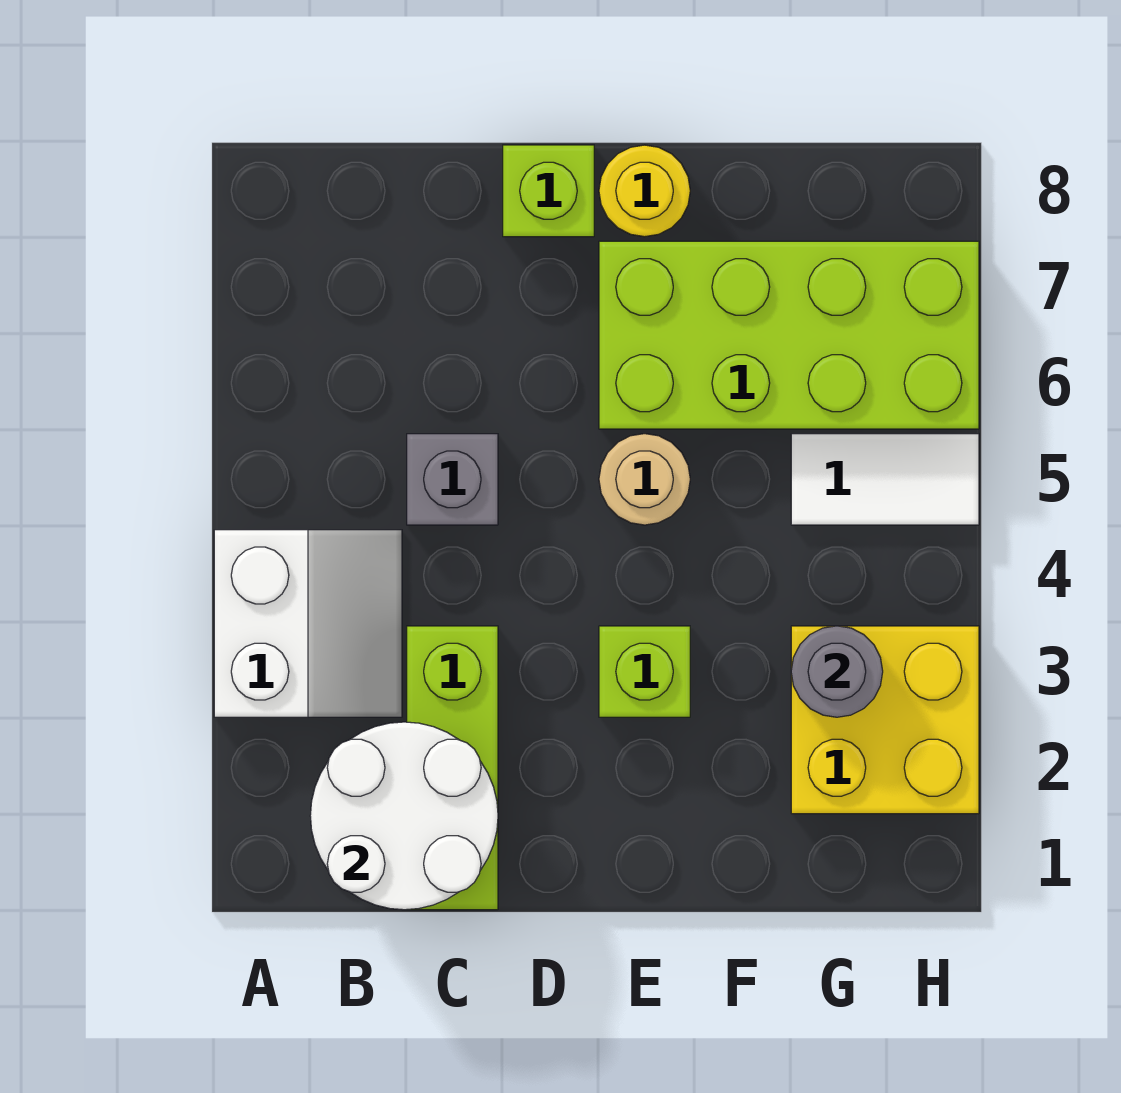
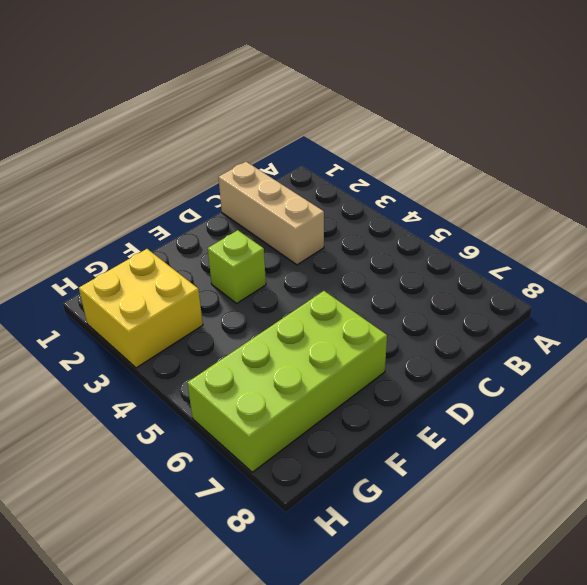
tan brick C1:C3 level 1 -> lime brick C1:C3 level 1
none -> white slope A3:B4 level 1 top A
none -> grey brick C5 level 1
none -> lime brick D8 level 1

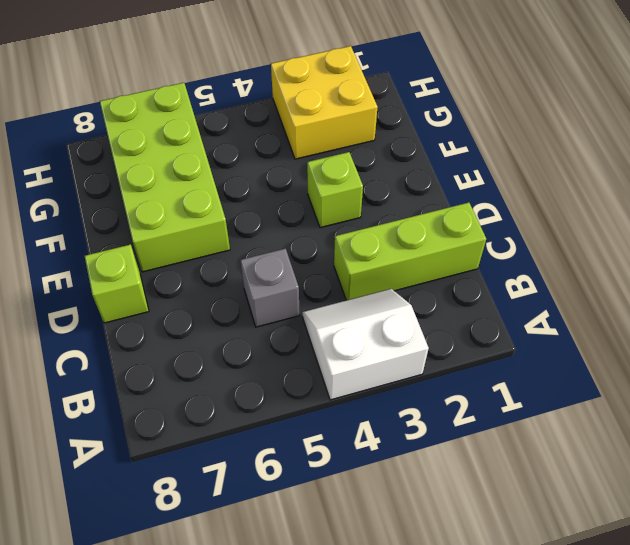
none -> tan round brick E5 level 1
none -> yellow round brick E8 level 1
none -> white tile G5:H5 level 1

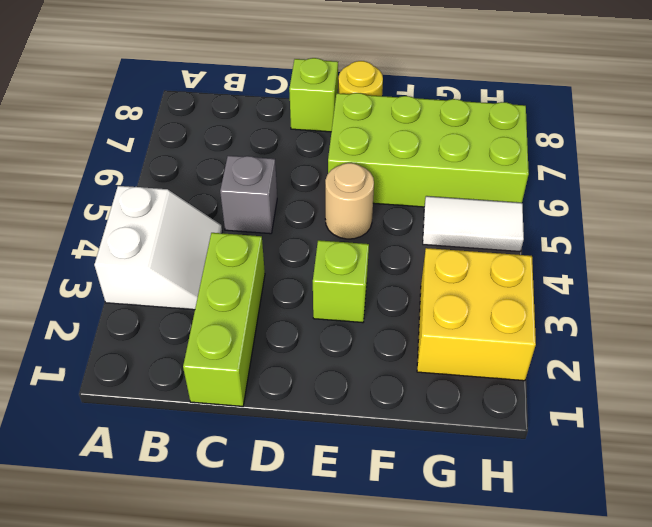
none -> white round brick B1:C2 level 2
none -> grey round brick G3 level 2

